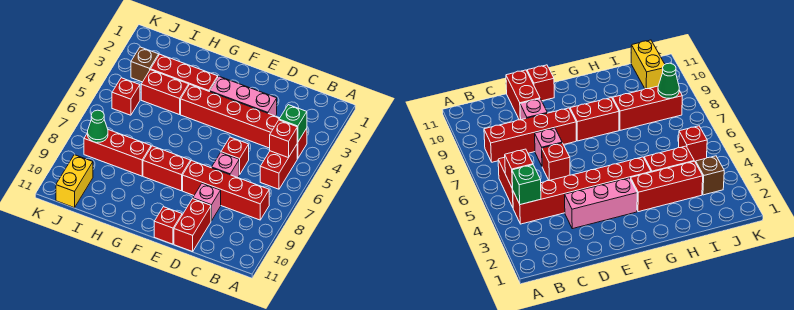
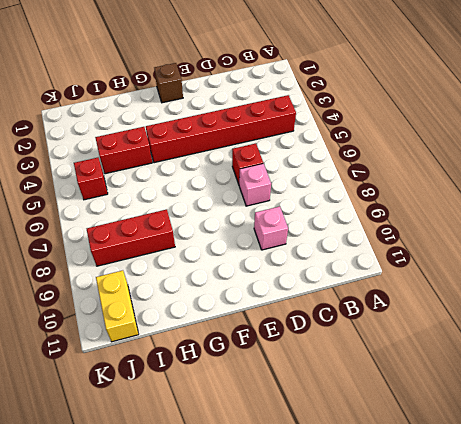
brown brick F1 level 1 -> brown brick J3 level 1
none -> red brick B5:B6 level 1
none -> red brick B8:E8 level 1
none -> pink brick D3:F3 level 1

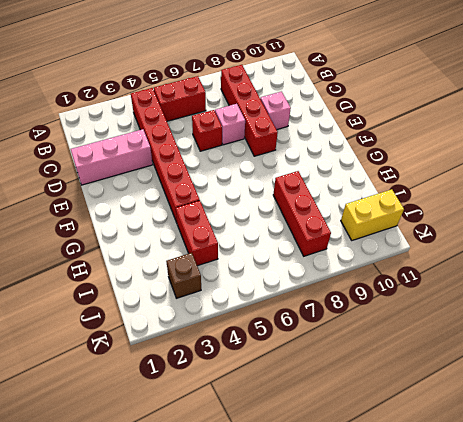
pink brick D1:D3 level 1 -> pink brick D3:F3 level 1
none -> red brick D10:D11 level 1
none -> red brick E11 level 1
none -> red brick F8:G8 level 1

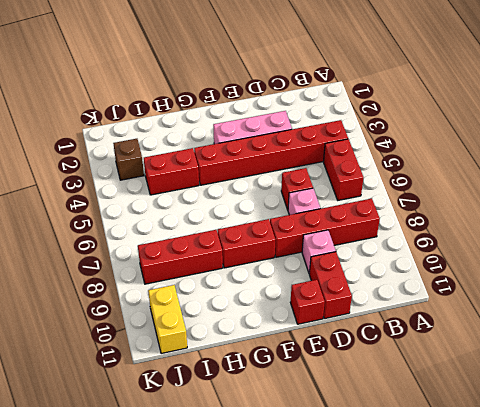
none -> red brick G3:I3 level 1
none -> red brick J5 level 1
none -> green brick B4 level 2

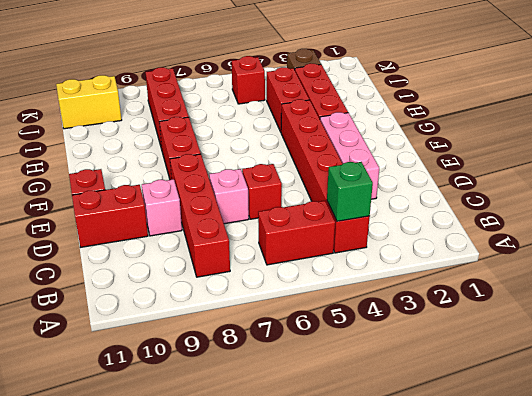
none -> red brick B5 level 2
none -> green cone J8 level 2

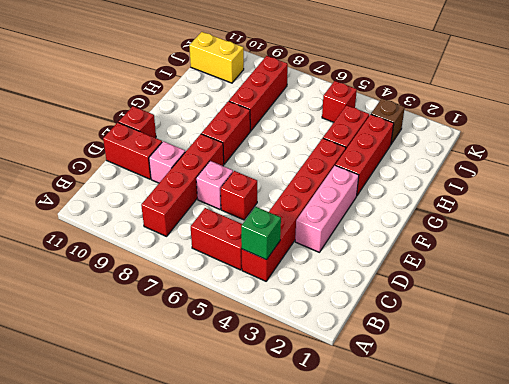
none -> red brick B5 level 2
none -> green cone J8 level 2

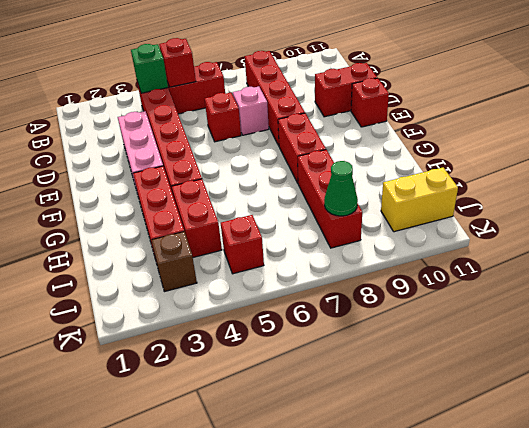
none -> pink brick D9 level 1

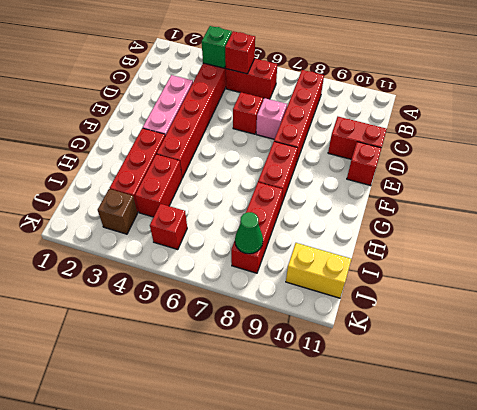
none -> pink brick D9 level 1

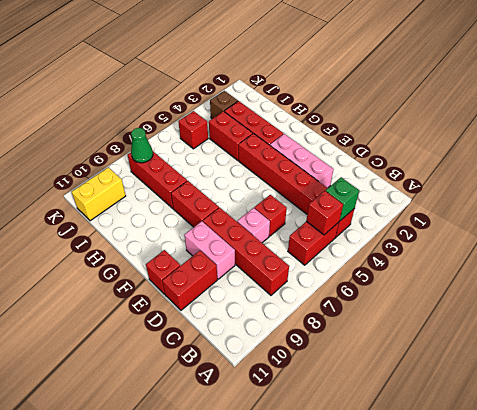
pink brick D9:E9 level 1 -> pink brick D9 level 1

